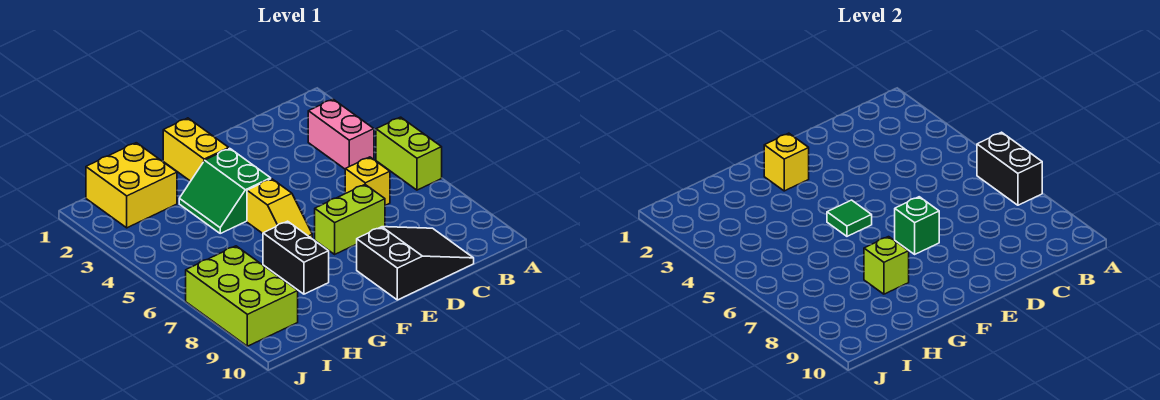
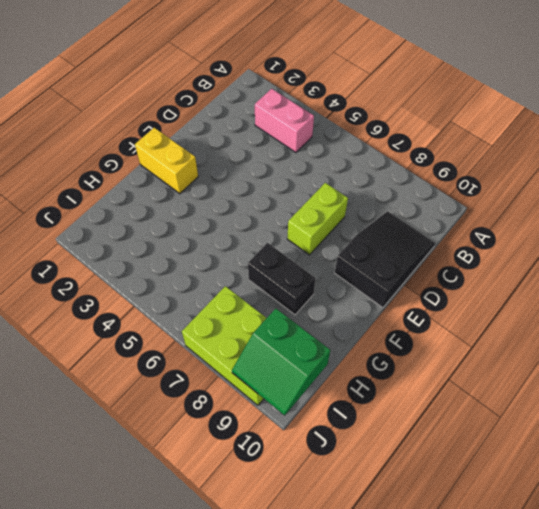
green slope I9:J10 level 2 top I -> green slope F3:G4 level 1 top F
none -> lime brick A5:A6 level 1
none -> yellow brick C6 level 1
none -> yellow slope F5:F6 level 1 top 5

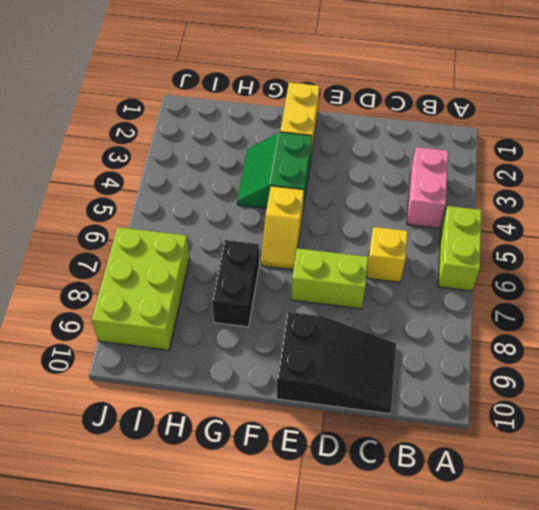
none -> yellow brick H1:I2 level 1
none -> black brick A6:A7 level 2
none -> green brick E7 level 2

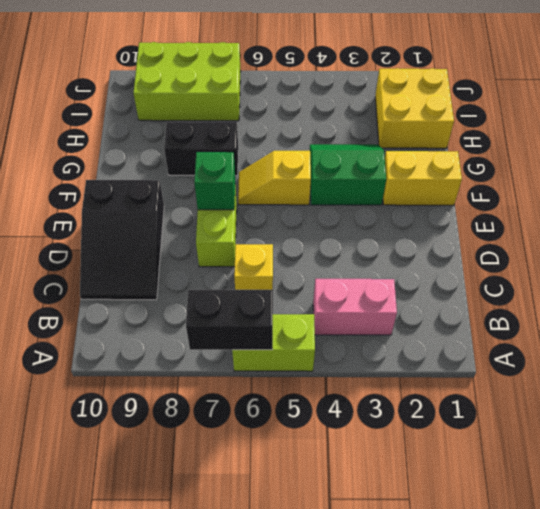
none -> yellow brick F2 level 2
none -> green tile F5 level 2
none -> lime brick G8 level 2

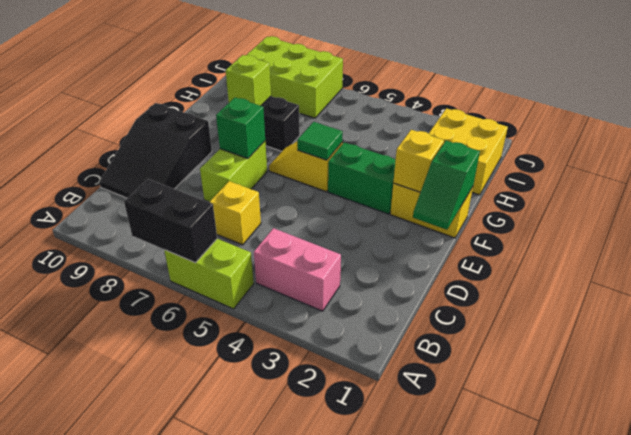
green slope E1:F1 level 2 top F -> none

